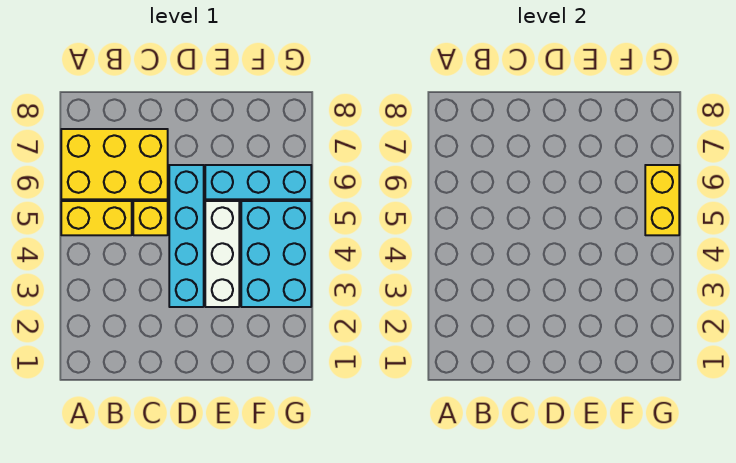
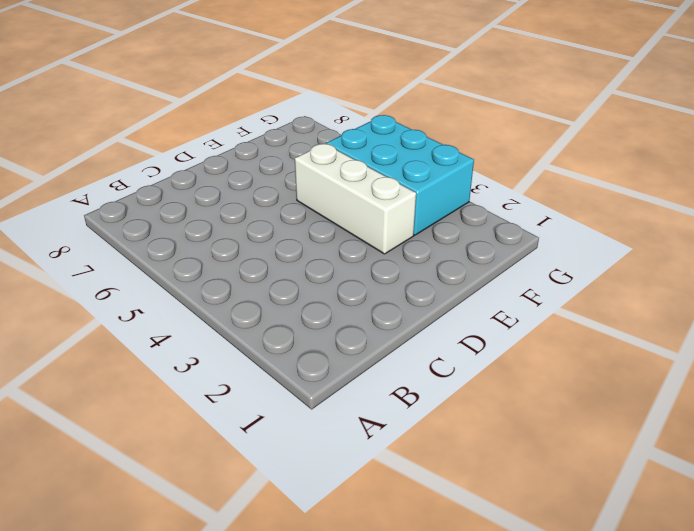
none -> yellow brick A5:B5 level 1
none -> yellow brick A6:C7 level 1

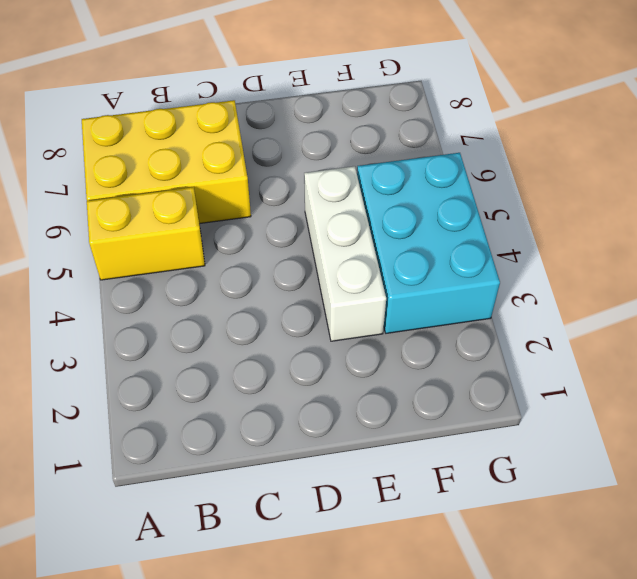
none -> yellow brick C5 level 1
none -> cyan brick D3:D6 level 1

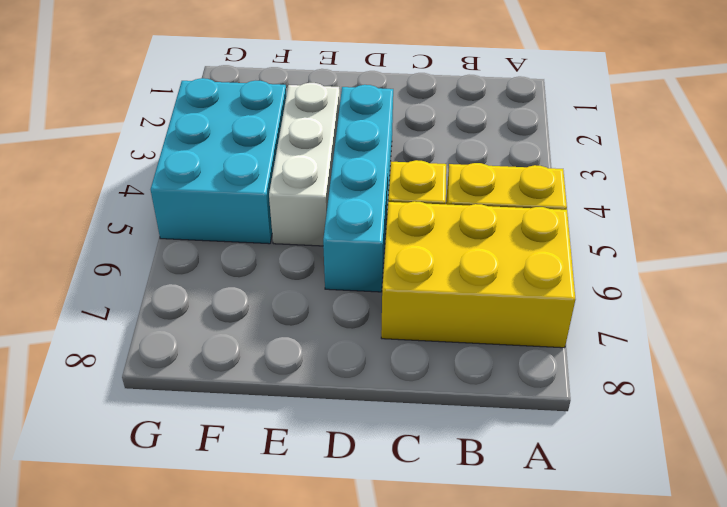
none -> cyan brick E6:G6 level 1
none -> yellow brick G5:G6 level 2

